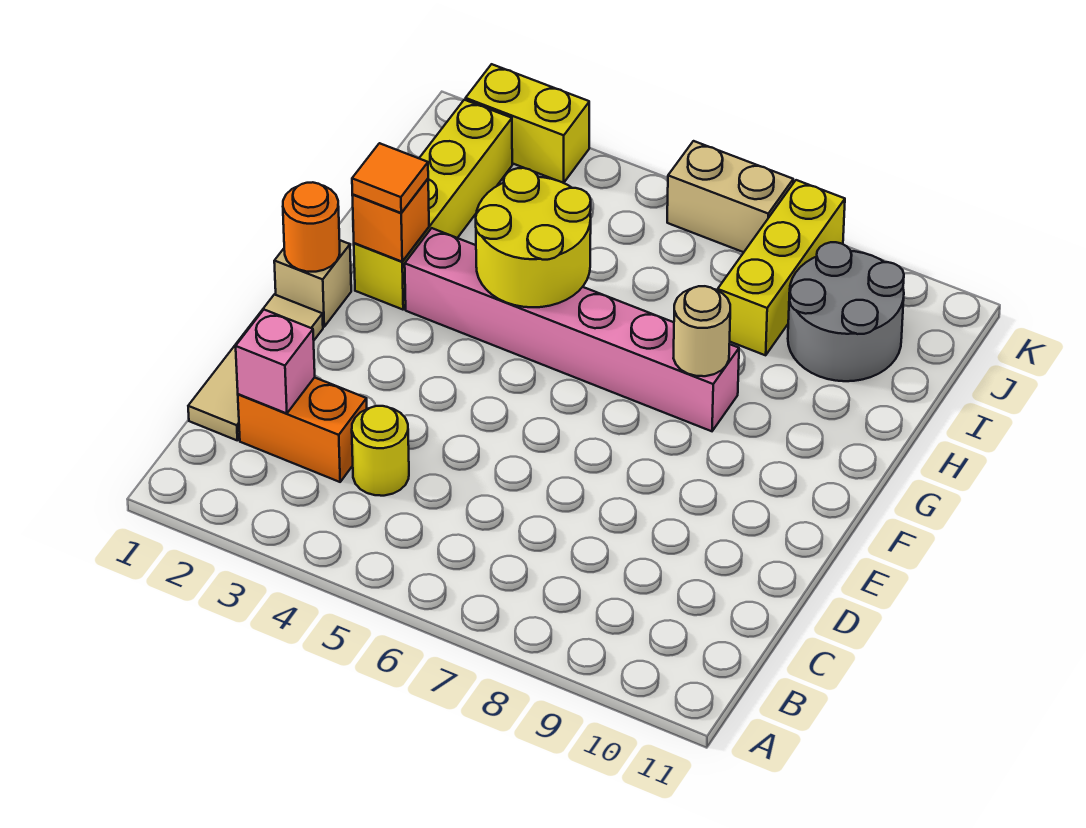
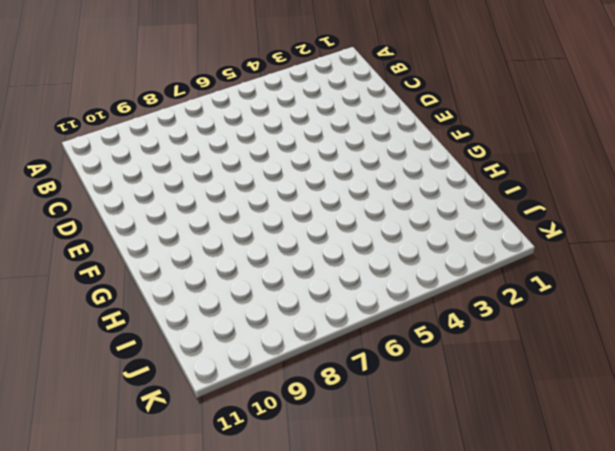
none -> tan tile C1:E1 level 1
none -> orange brick C2:C3 level 1
none -> yellow round brick C4 level 1

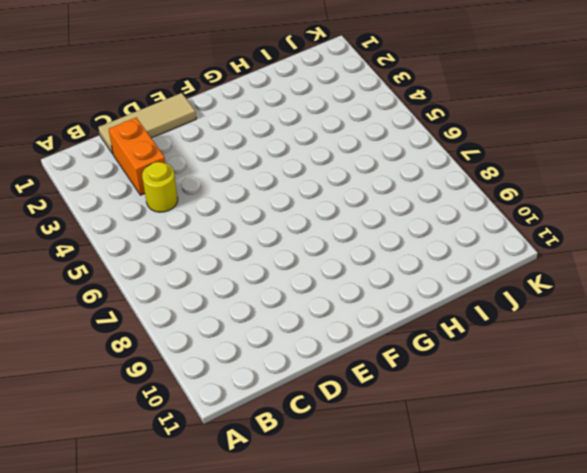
none -> tan brick F1 level 1
none -> yellow brick G2:J2 level 1
none -> pink brick G3:G8 level 1

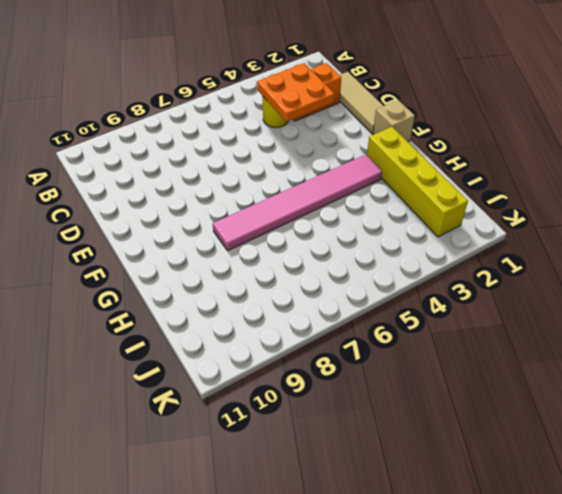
orange plate C3:D4 level 2 -> none
pink tile G3:G8 level 1 -> pink brick G3:G8 level 1
none -> yellow brick I8:K8 level 1
none -> grey round brick I9:J10 level 1
none -> yellow brick K2:K3 level 1

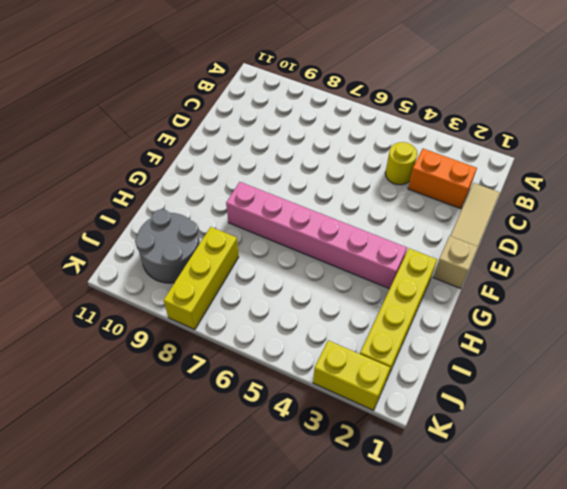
none -> tan brick K6:K7 level 1
none -> pink brick C2 level 2
none -> orange round brick F1 level 2

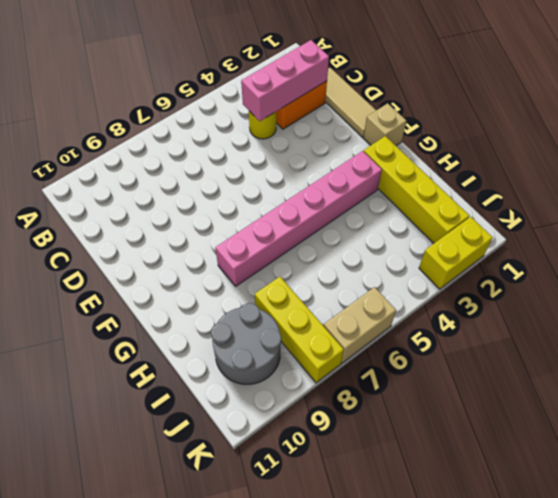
pink brick C2:C4 level 2 -> pink brick C2 level 2
none -> orange round brick F1 level 2
none -> orange brick G2 level 2
none -> yellow round brick G4:H5 level 2

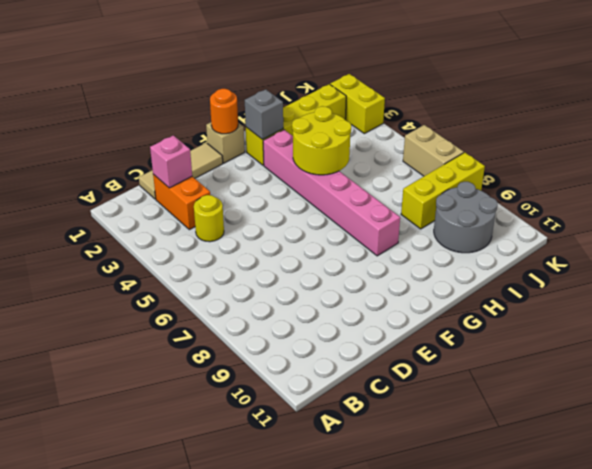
grey brick G2 level 2 -> orange brick G2 level 2
none -> tan round brick G8 level 2
none -> orange tile G2 level 3

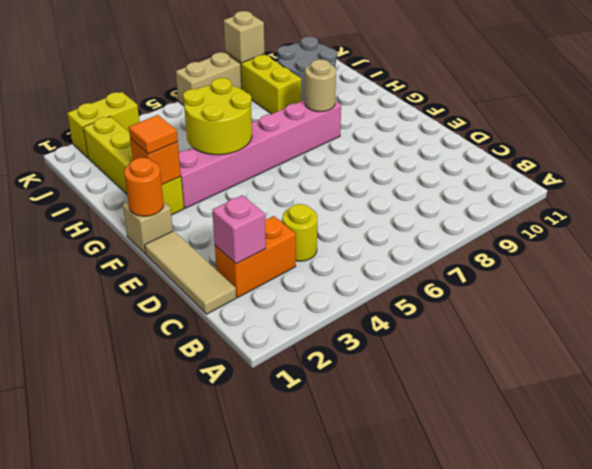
tan brick K8 level 2 -> none

